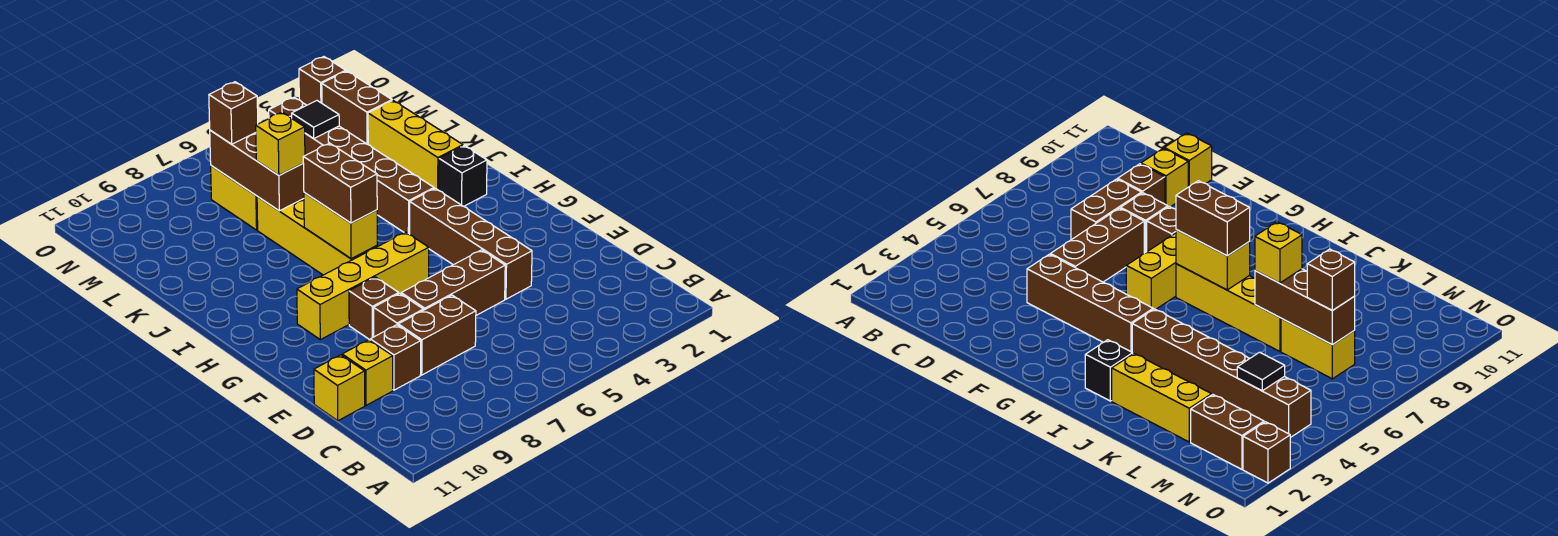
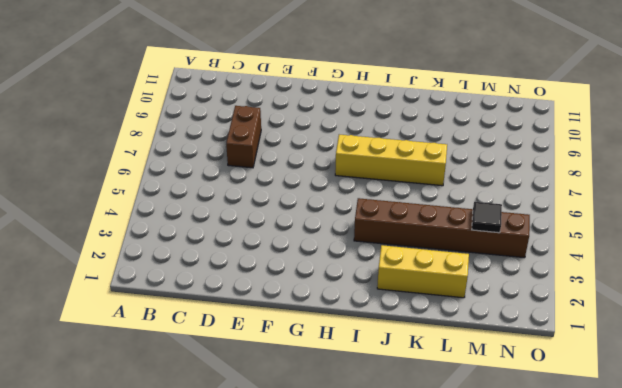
none -> brown brick D9 level 1
none -> yellow brick D10 level 1
none -> yellow brick D11 level 1

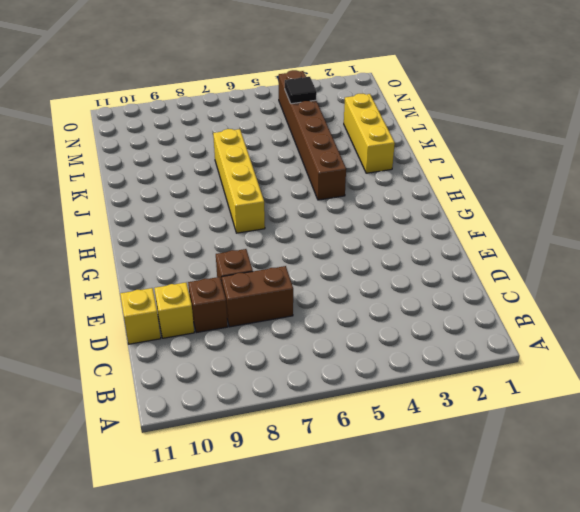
none -> brown brick E4:H4 level 1
none -> brown brick E5:E7 level 1
none -> brown brick F8 level 1

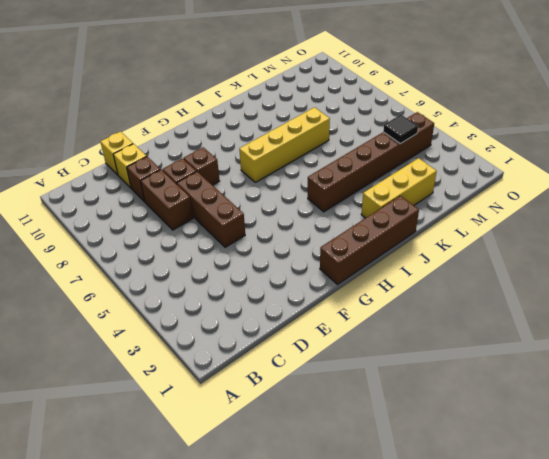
brown brick G1:J1 level 1 -> brown brick E4:H4 level 1
none -> yellow brick G6:G9 level 1
none -> black brick I2 level 1
none -> yellow brick L7:M7 level 1

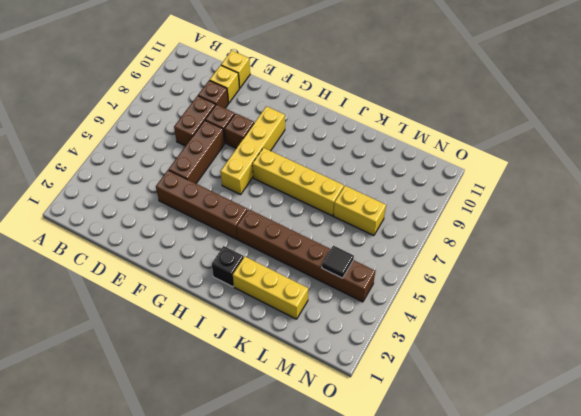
none -> brown brick M2:N2 level 1
none -> brown brick O2 level 1
none -> yellow brick H7:I7 level 2

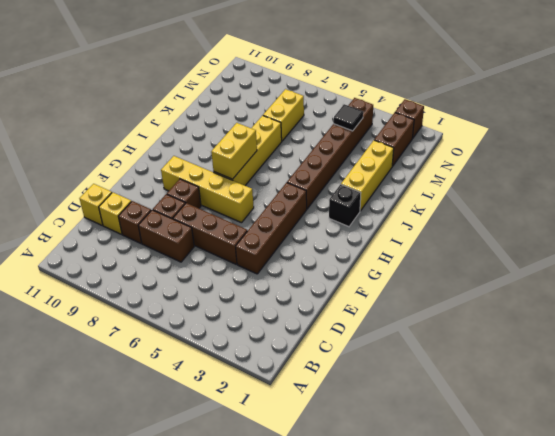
none -> brown brick K7:M7 level 2
none -> brown brick H7:I7 level 3
none -> yellow brick K7 level 3

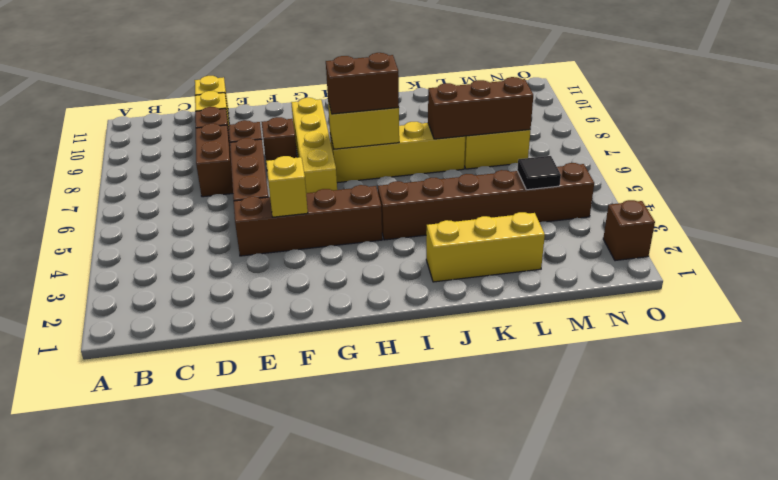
yellow brick F4 level 2 -> yellow brick K7 level 3
none -> black brick I2 level 1
none -> brown brick M2:N2 level 1
none -> brown brick M7 level 3

